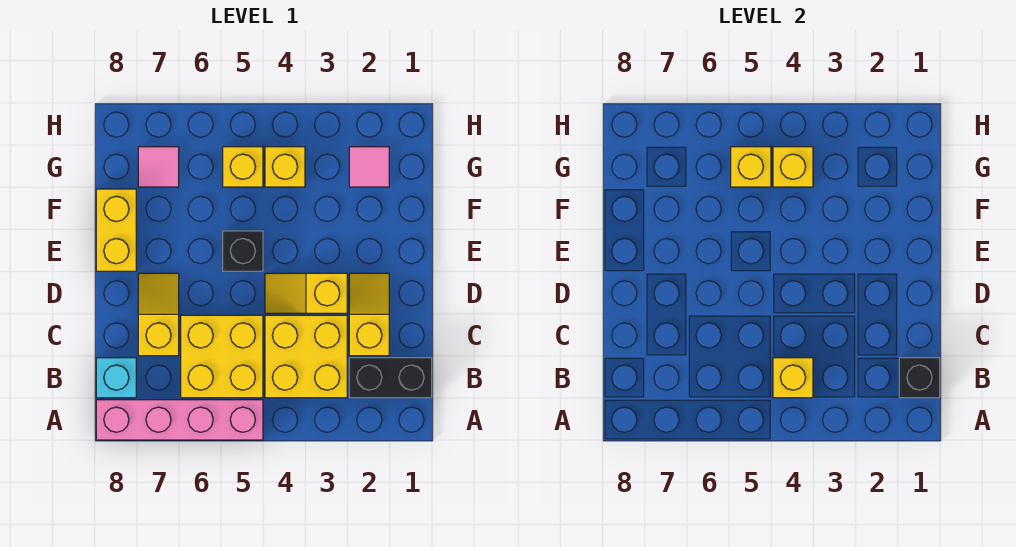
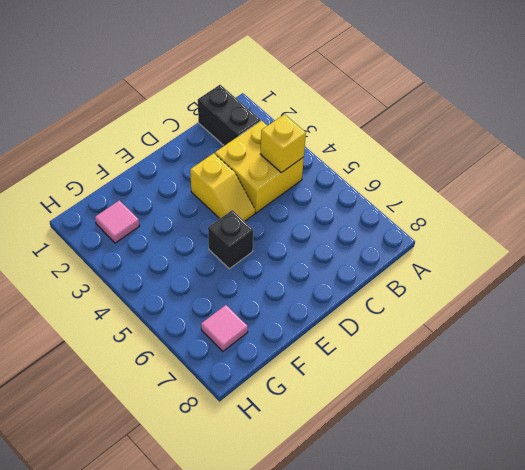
none -> pink brick A5:A8 level 1
none -> yellow brick B5:C6 level 1
none -> cyan brick B8 level 1

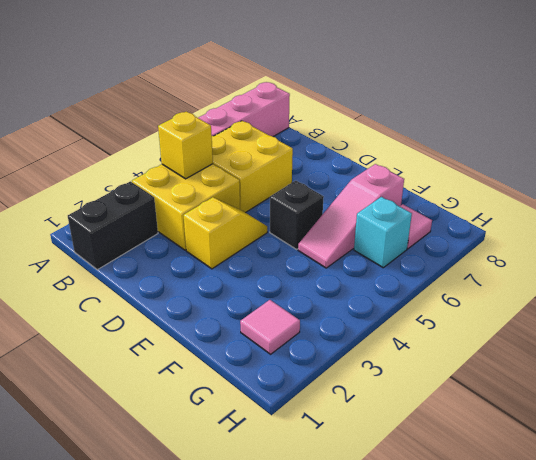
pink slope F5:F7 level 1 top 7 -> none
cyan brick G6 level 1 -> cyan brick B8 level 1
none -> yellow slope C2:D2 level 1 top C
none -> yellow slope C7:D7 level 1 top C
none -> yellow brick E8:F8 level 1

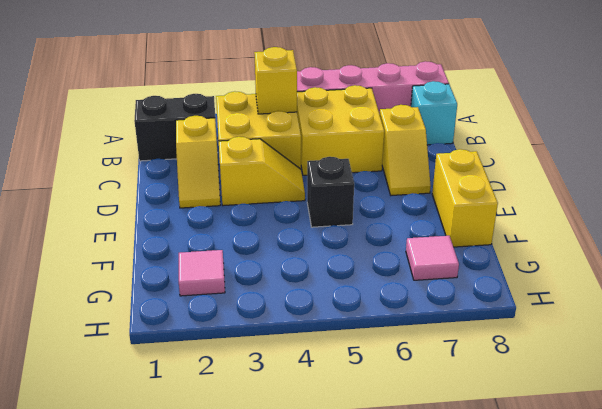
none -> yellow brick G4 level 1
none -> yellow brick G5 level 1
none -> black brick B1 level 2

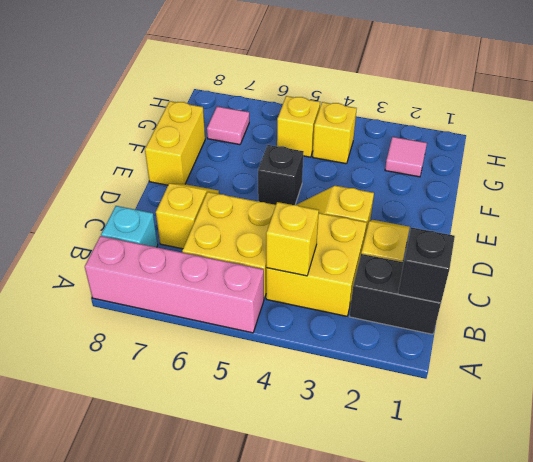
none -> yellow brick G4 level 2
none -> yellow brick G5 level 2

